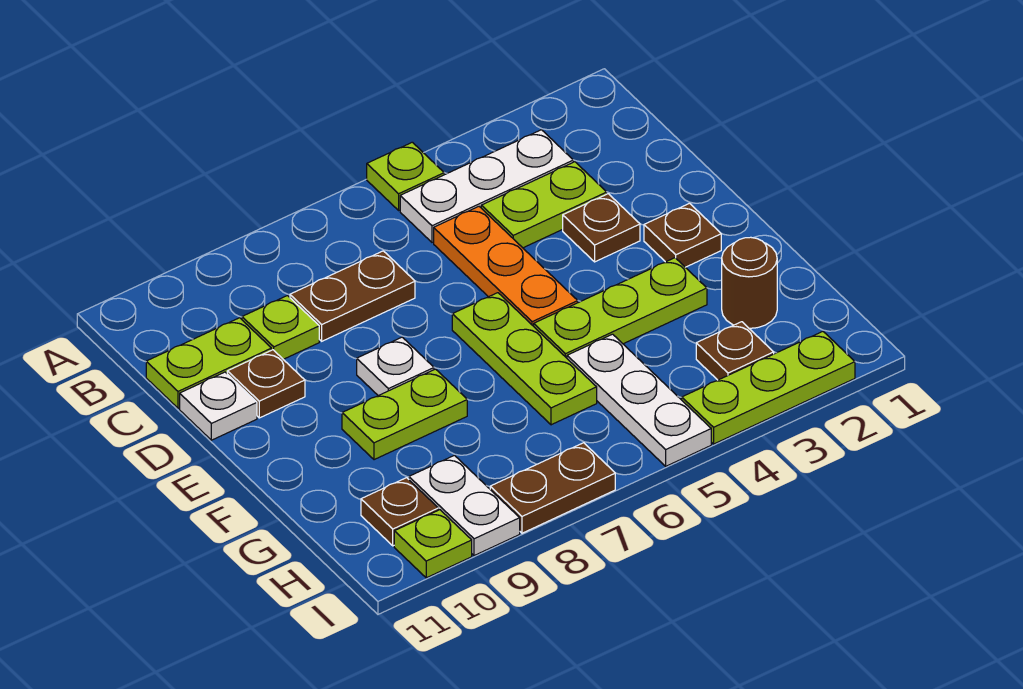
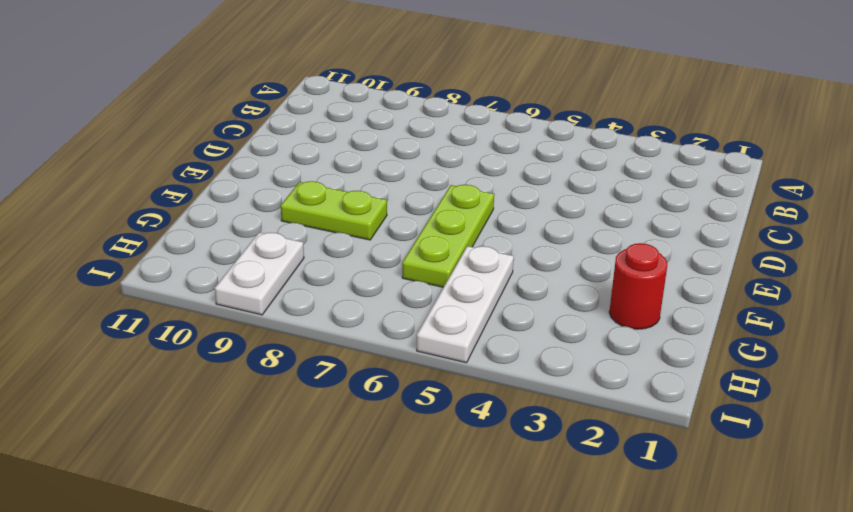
red round brick G2 level 1 -> brown round brick G2 level 1
none -> lime plate A5 level 1
none -> white plate B3:B5 level 1
none -> lime plate C3:C4 level 1

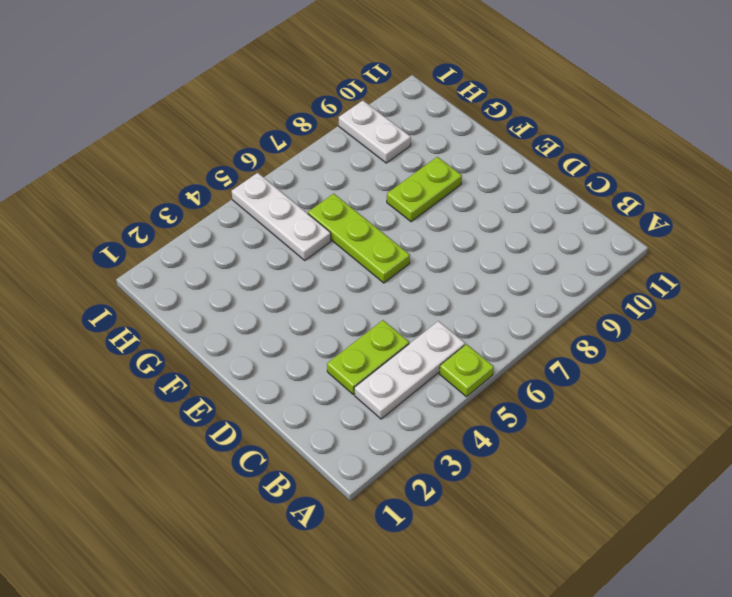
none -> orange plate C5:E5 level 1
none -> brown plate C7:C8 level 1
none -> lime plate C9 level 1

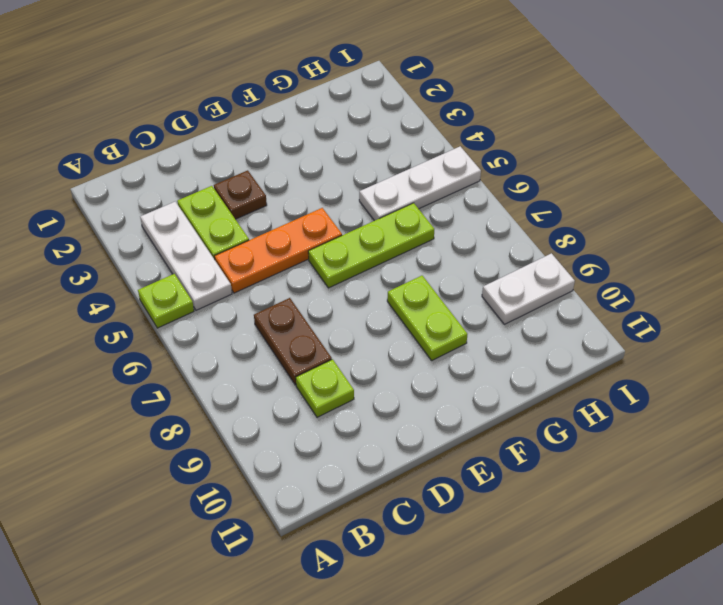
none -> lime plate C10:C11 level 1
none -> brown plate D10 level 1
none -> white plate D11 level 1

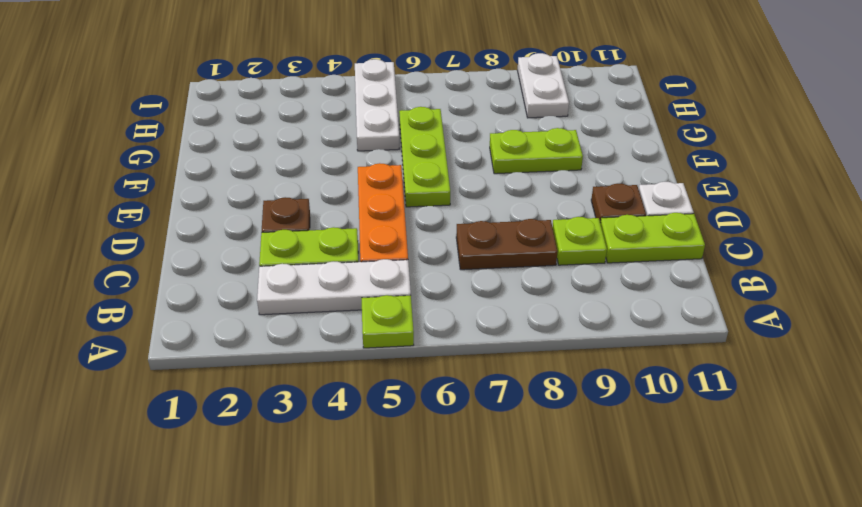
none -> brown plate E2 level 1
none -> white plate E8 level 1
none -> lime plate F3:F5 level 1

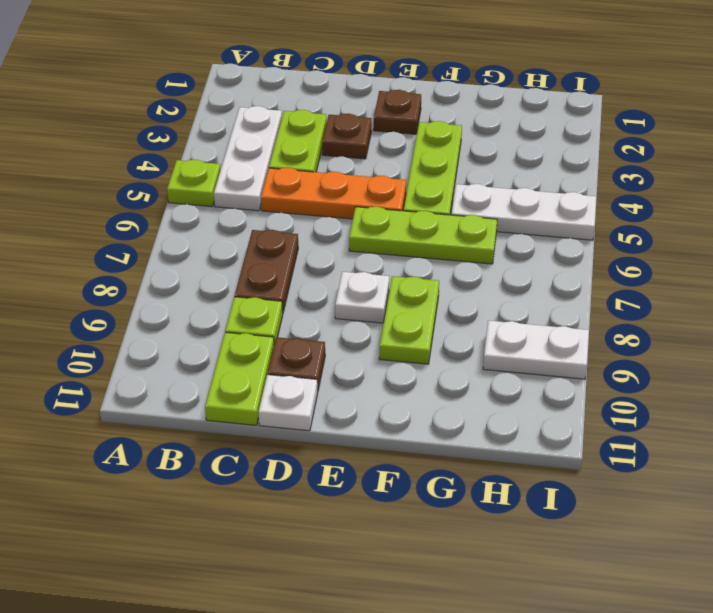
none -> brown round brick G2 level 1
none -> brown plate H3 level 1
none -> brown plate H10 level 1

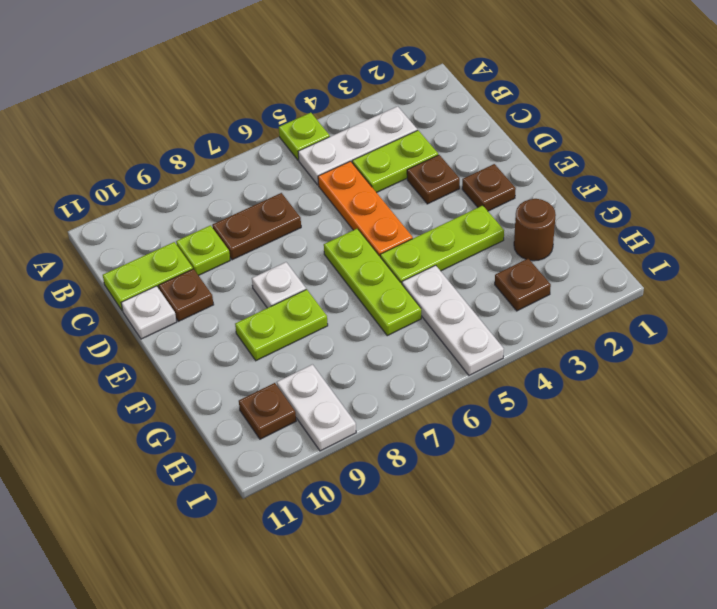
none -> lime plate I2:I4 level 1
none -> brown plate I7:I8 level 1
none -> lime plate I10 level 1

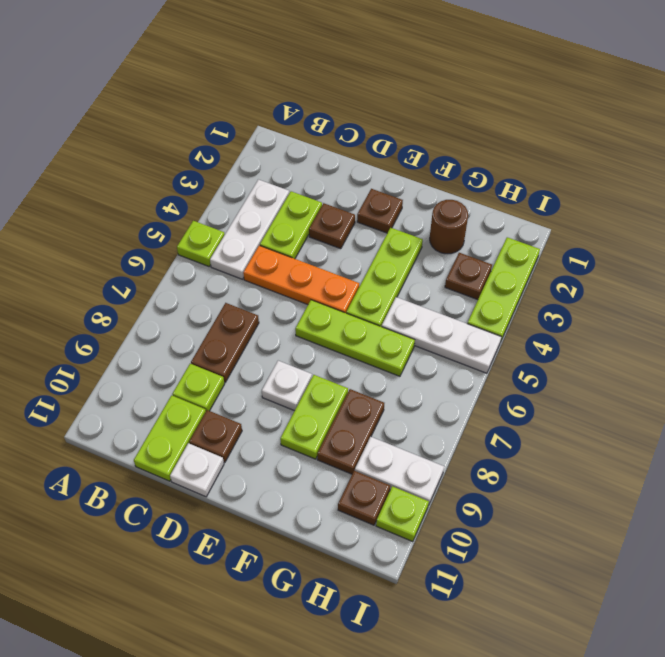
brown plate G8:G9 level 1 -> brown plate I7:I8 level 1

